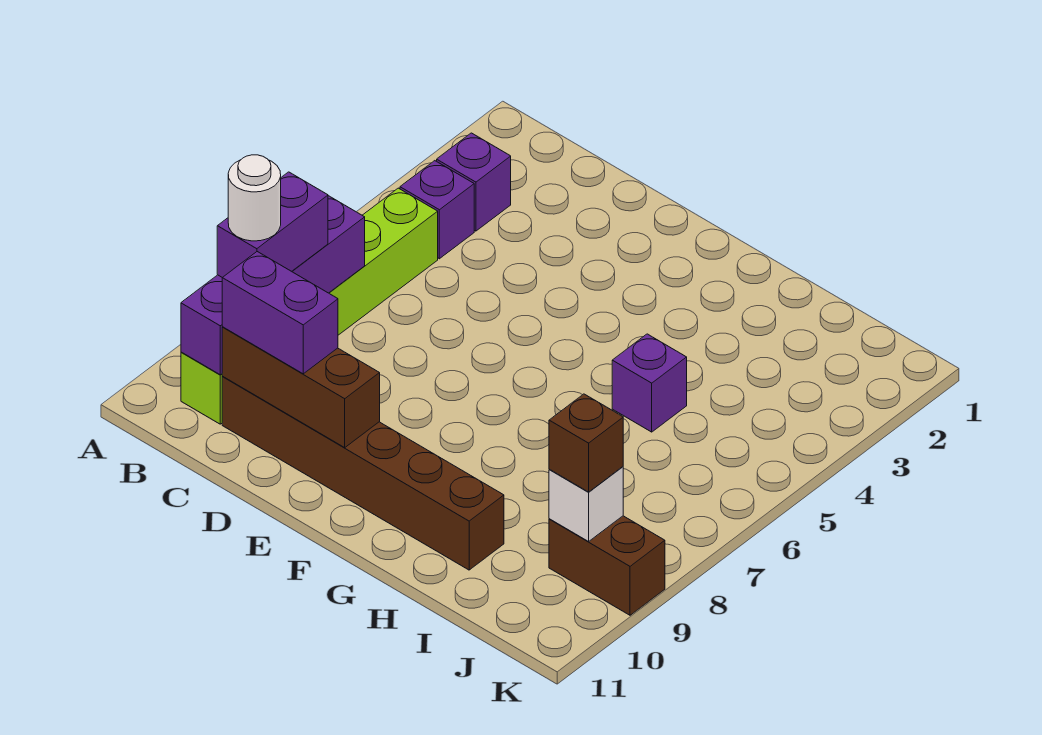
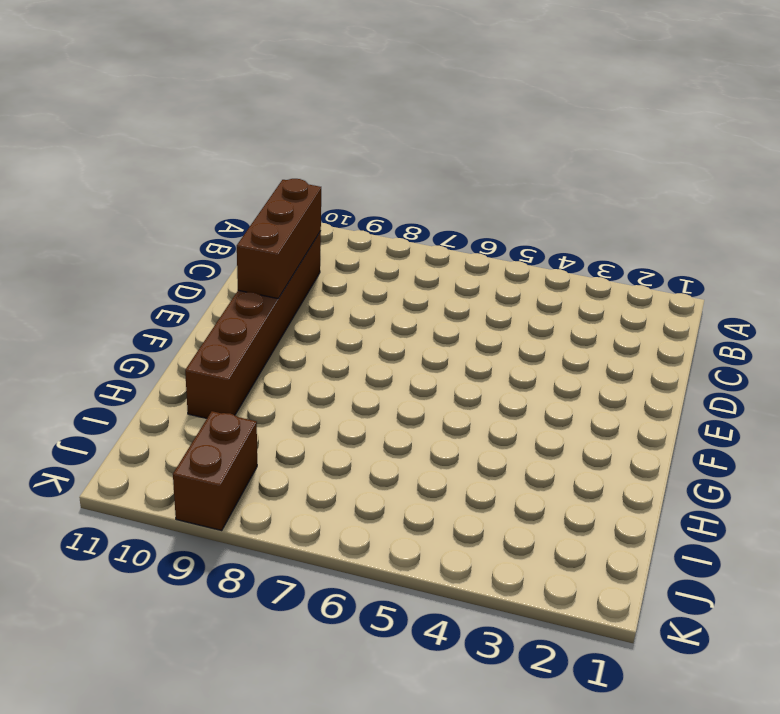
none -> purple brick B3 level 1
none -> purple brick B4 level 1
none -> lime brick B5:B10 level 1

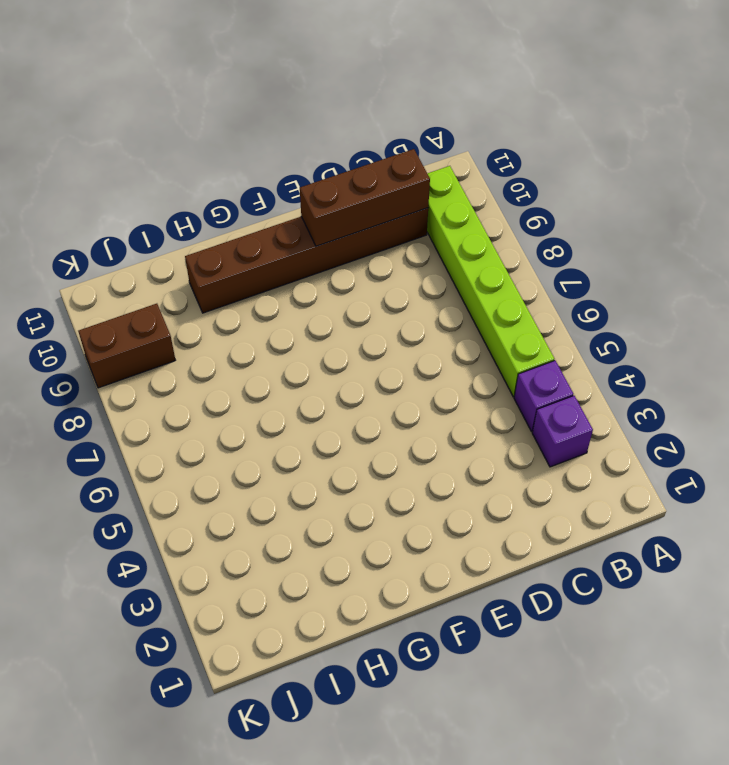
none -> purple brick H5 level 1
none -> purple brick B7:B10 level 2
none -> white brick J9 level 2

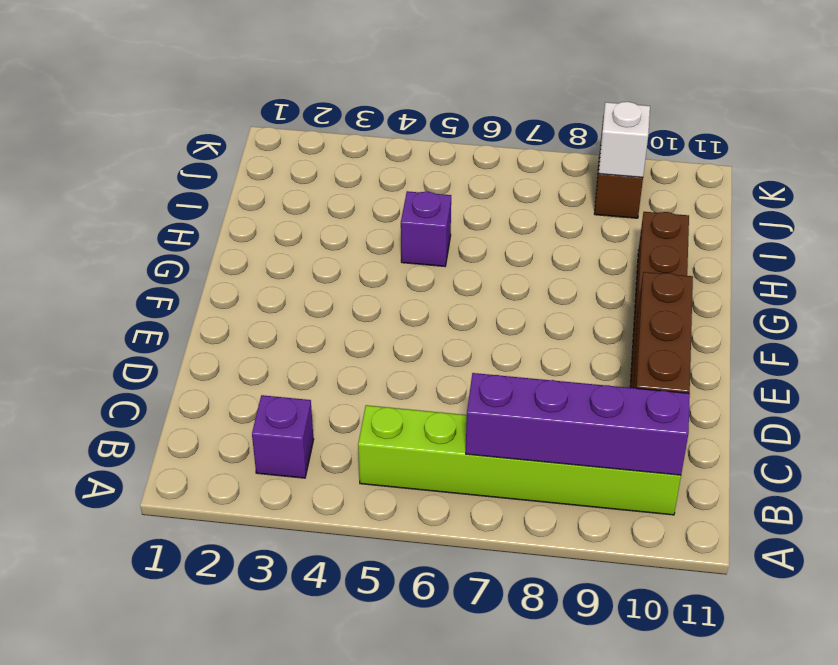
none -> purple brick B4 level 1
none -> purple brick B8:B9 level 3
none -> purple brick C10:D10 level 3

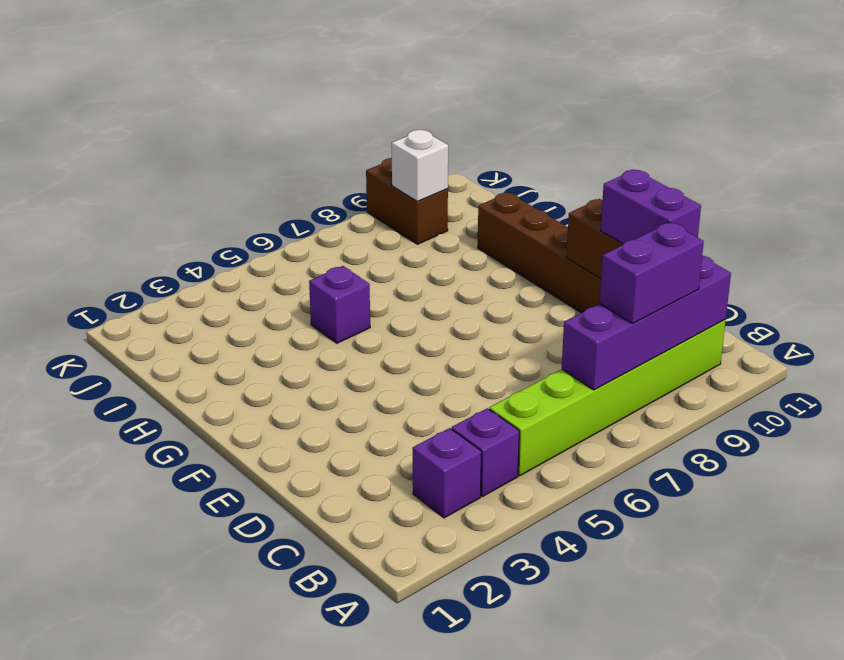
none -> brown brick J9 level 3
none -> white round brick B9 level 4

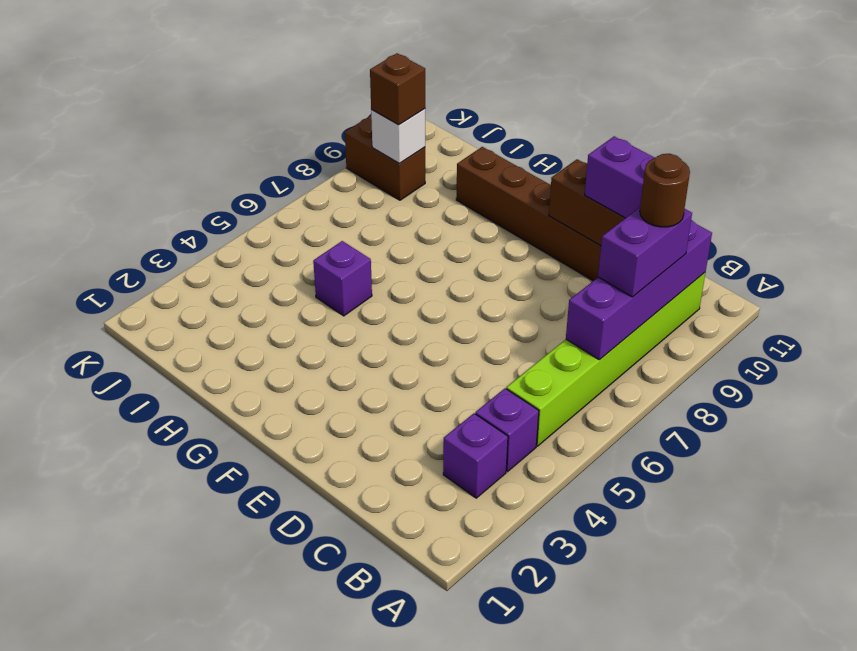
brown round brick B9 level 4 -> white round brick B9 level 4

